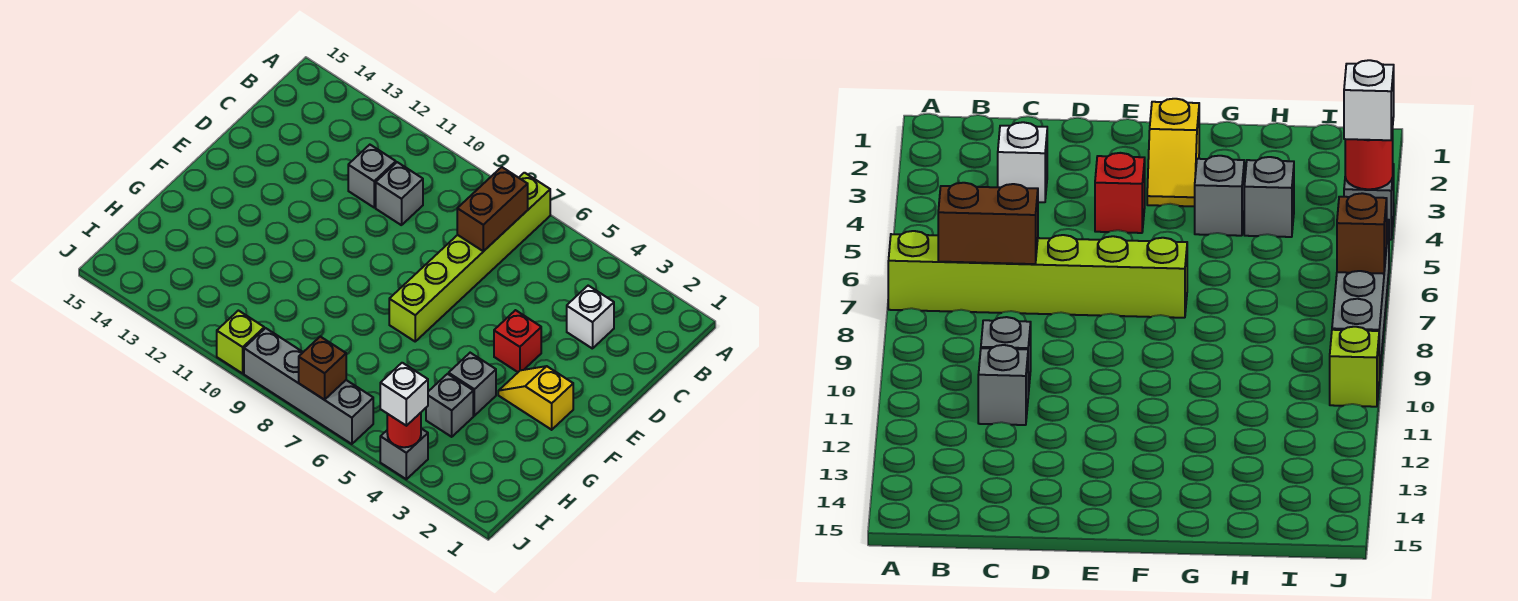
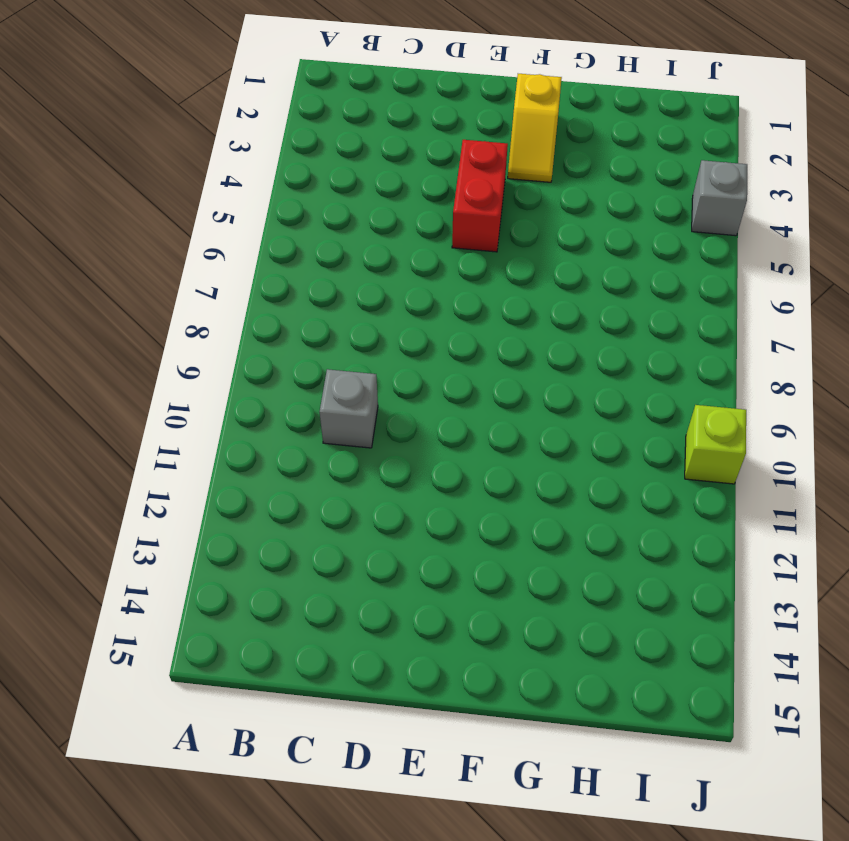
red brick E4:E5 level 1 -> red brick E4 level 1
none -> lime brick A7:F7 level 1
none -> white brick C3 level 1
none -> grey brick C11 level 1

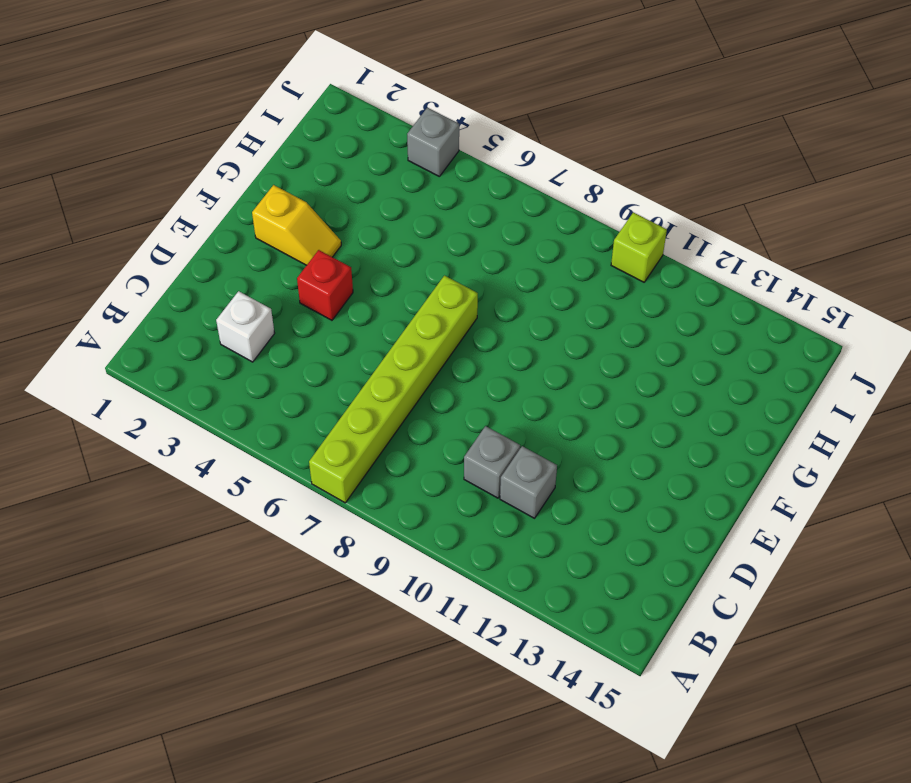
none -> grey brick G4 level 1
none -> grey brick H4 level 1
none -> grey brick J6:J9 level 1

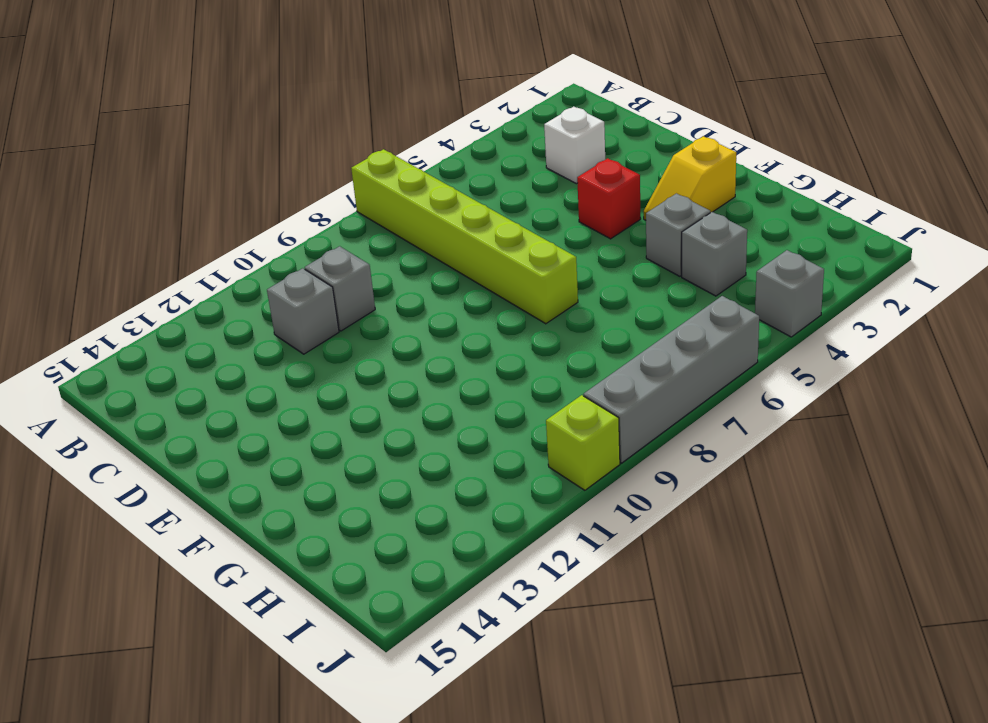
none -> brown brick B7:C7 level 2
none -> red round brick J4 level 2
none -> brown brick J7 level 2

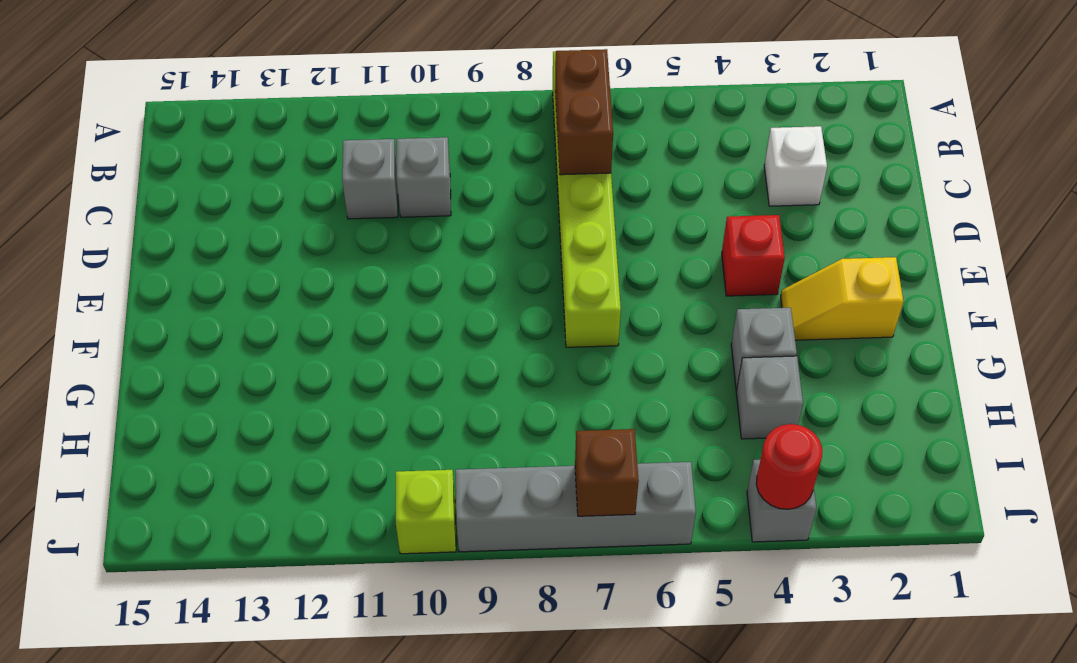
none -> white brick J4 level 3

